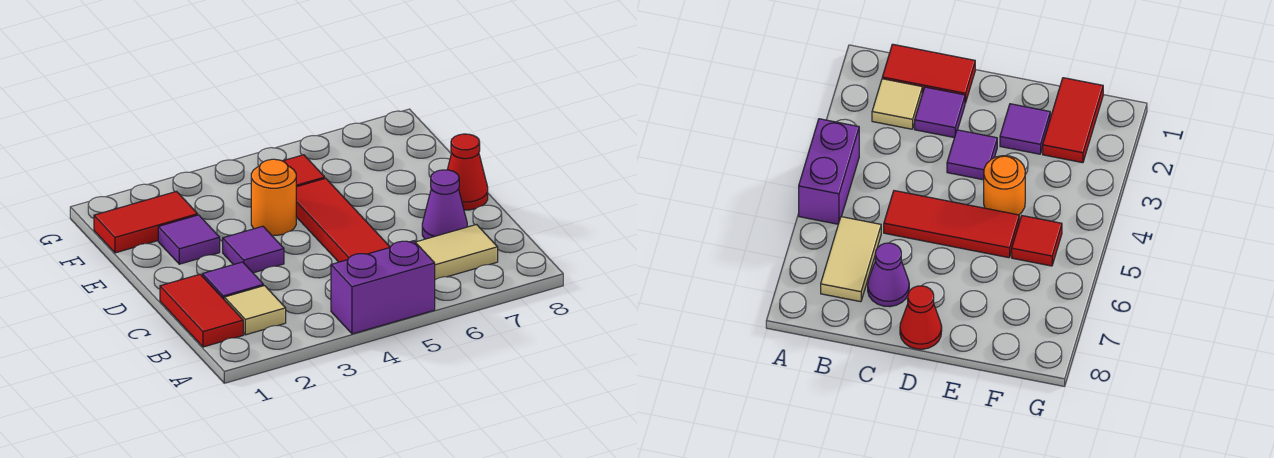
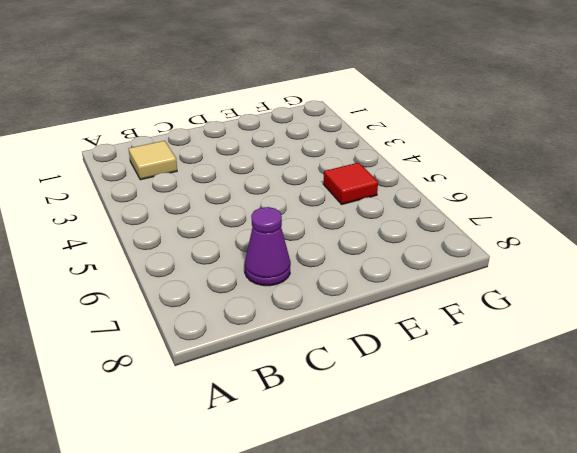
none -> purple brick A4:A5 level 1
none -> red tile B1:C1 level 1
none -> tan tile B6:B7 level 1

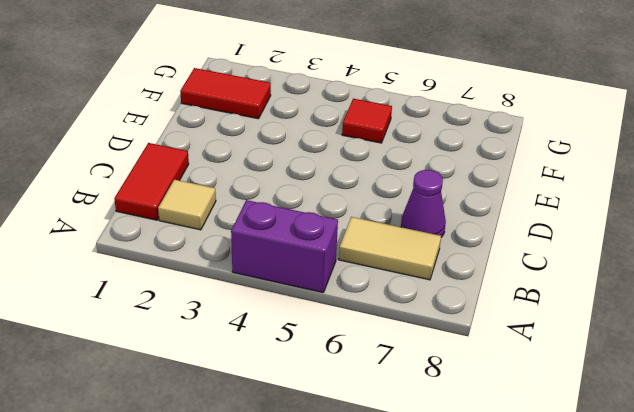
none -> purple tile C2 level 1
none -> red tile C5:E5 level 1
none -> purple tile D3 level 1

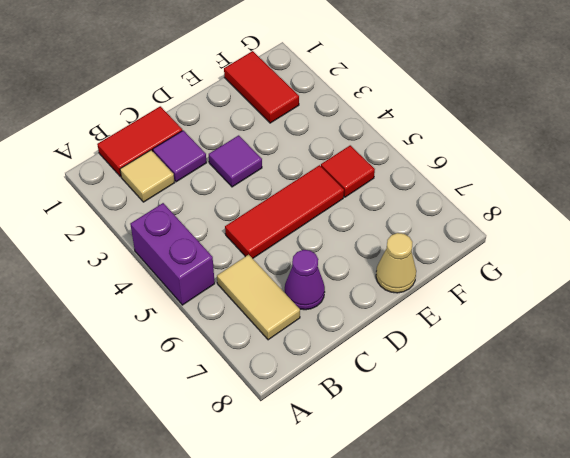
tan cone E8 level 1 -> none
none -> red cone D8 level 1
none -> purple tile E2 level 1
none -> orange round brick E4 level 1

